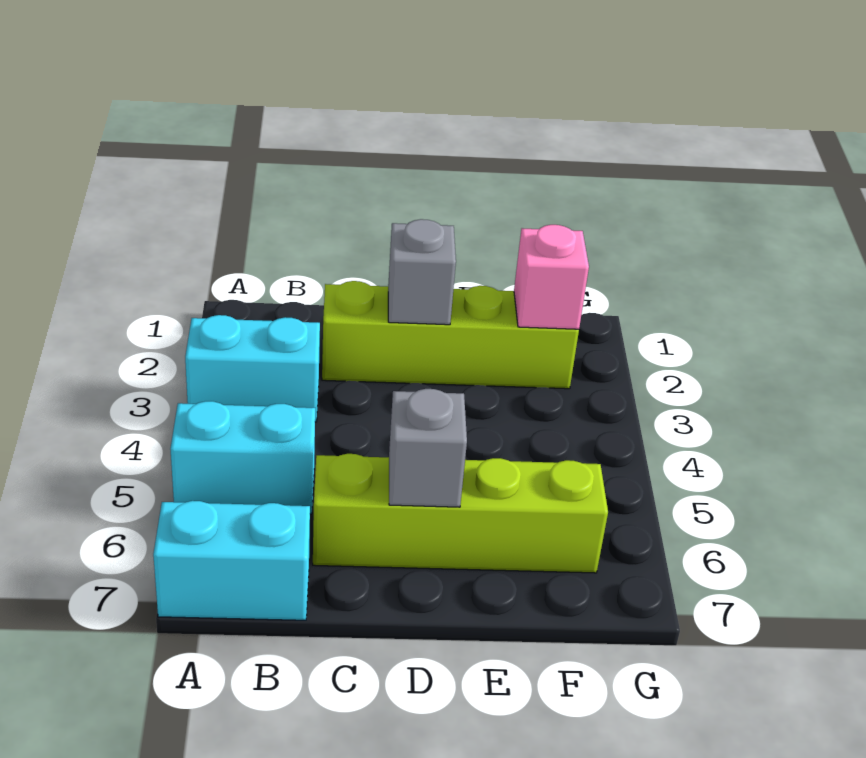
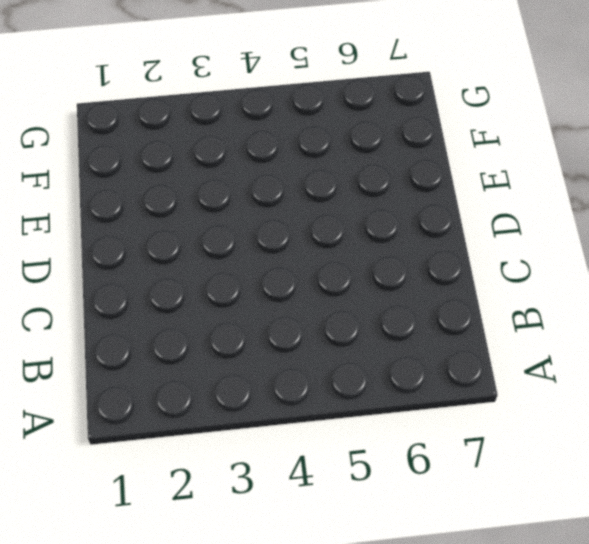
none -> cyan brick A3:B3 level 1
none -> cyan brick A5:B5 level 1

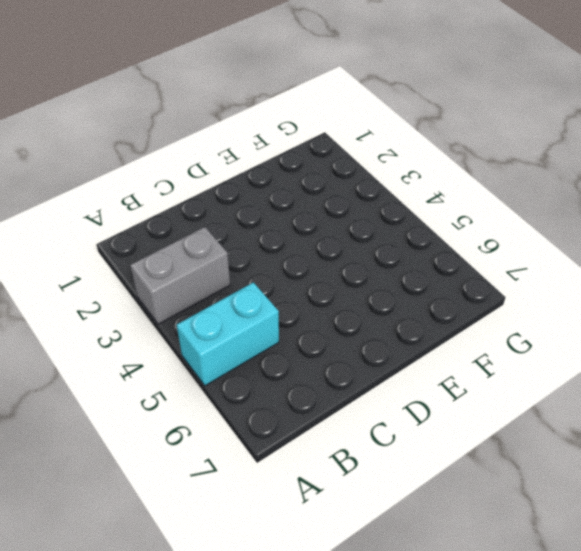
grey brick A3:B3 level 1 -> cyan brick A3:B3 level 1
none -> cyan brick A7:B7 level 1
none -> lime brick C2:F2 level 1

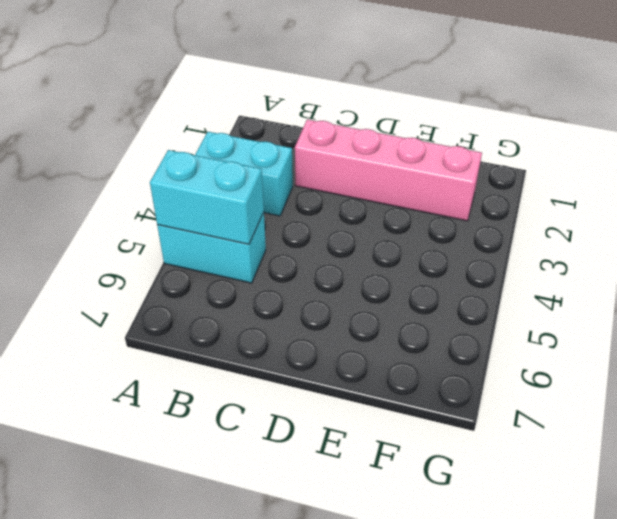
cyan brick A5:B5 level 2 -> cyan brick A7:B7 level 1
pink brick C2:F2 level 1 -> lime brick C2:F2 level 1
none -> lime brick C6:F6 level 1
none -> grey brick D2 level 2

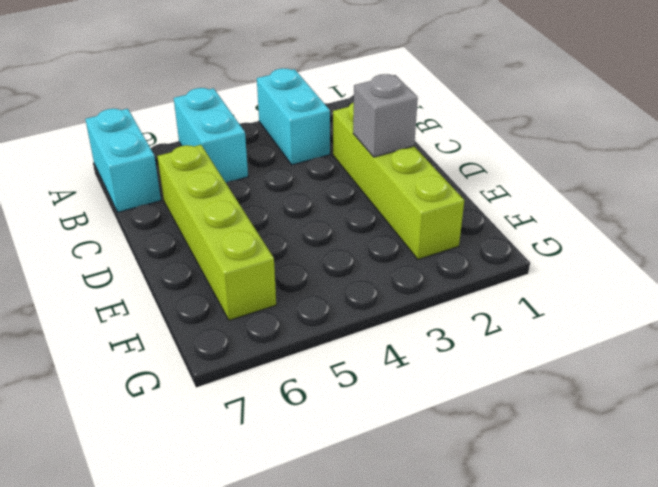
none -> grey brick D6 level 2
none -> pink brick F2 level 2

